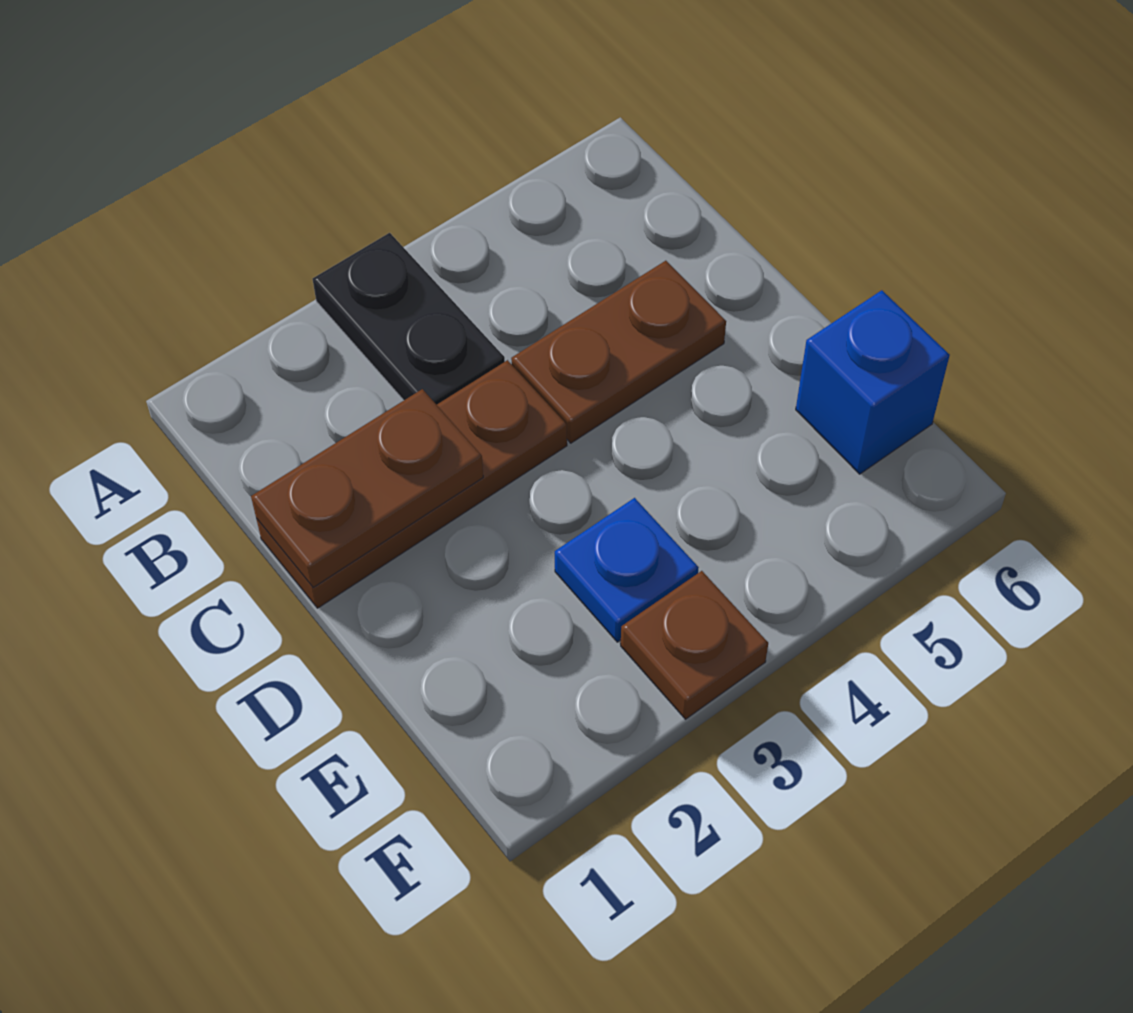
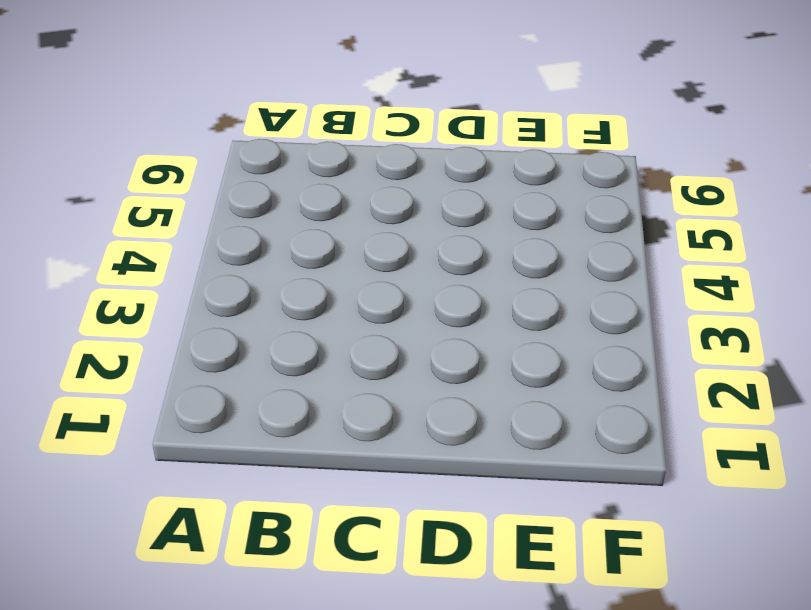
none -> black plate A3:B3 level 1
none -> brown plate C1:C3 level 1

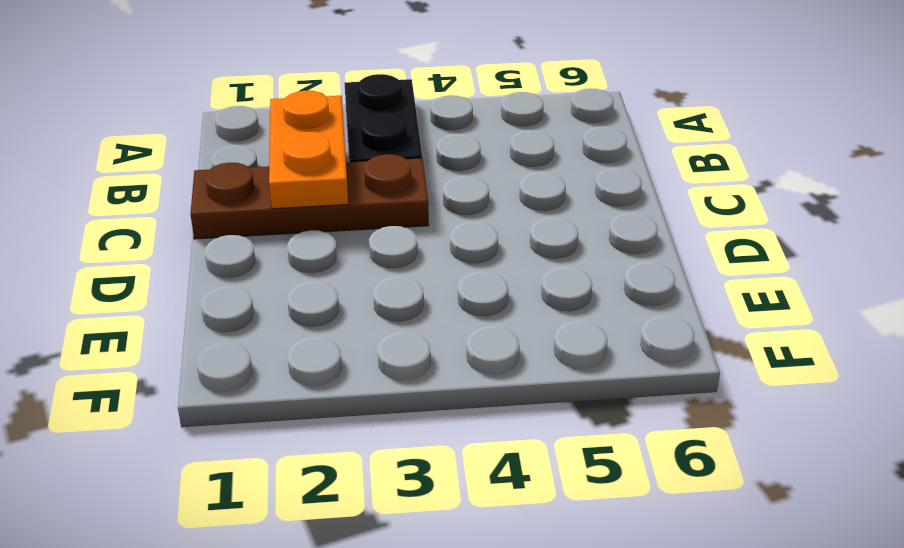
orange plate B2:C2 level 2 -> brown plate C1:C2 level 2
none -> brown plate C4:C5 level 1
none -> blue plate E3 level 1

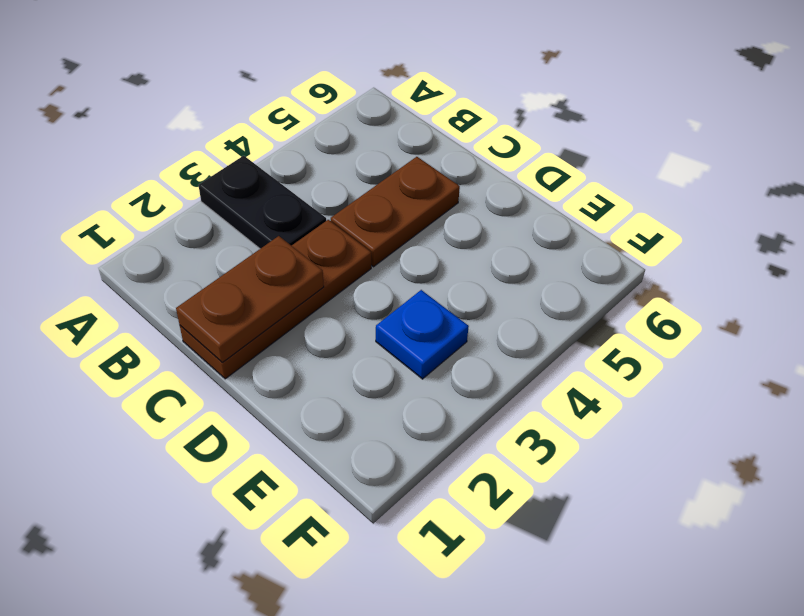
none -> blue brick E6 level 1
none -> brown plate F3 level 1

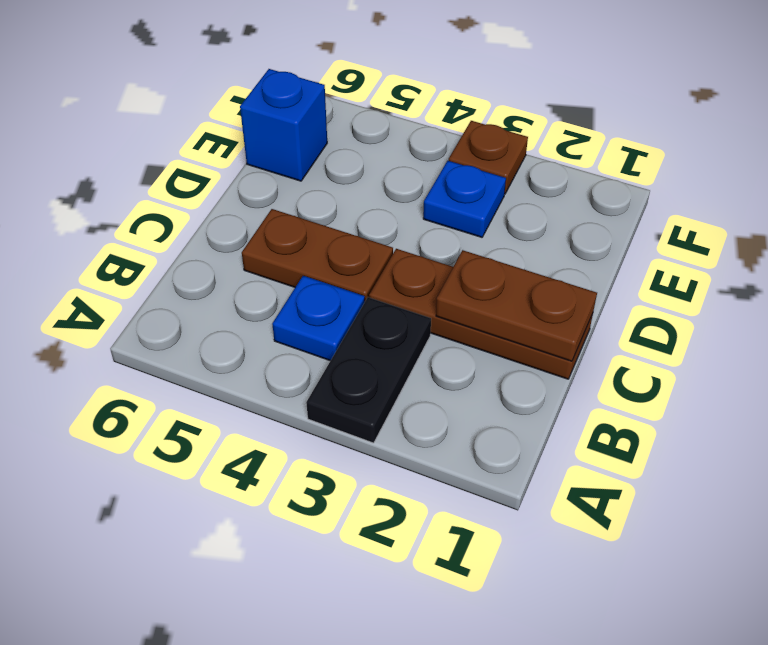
blue plate B4 level 1 -> none

